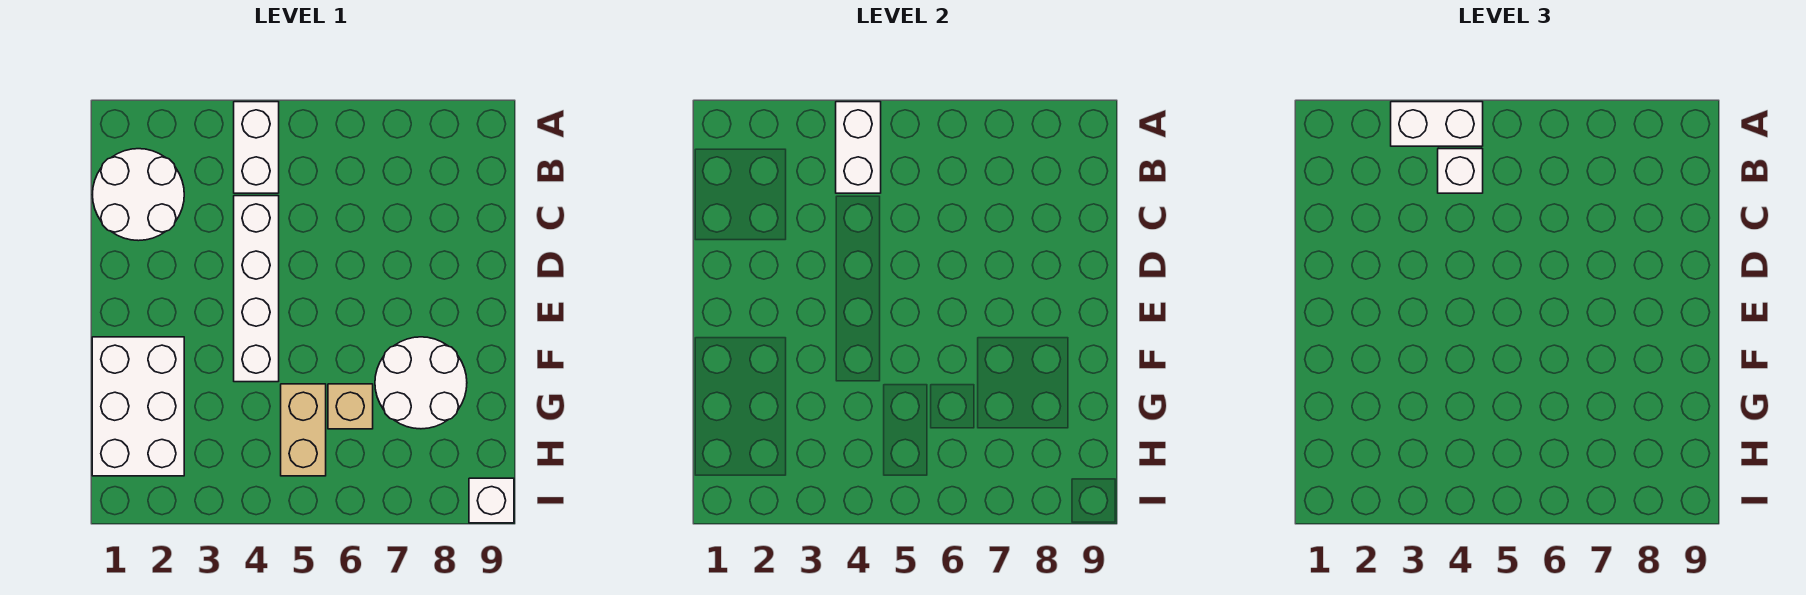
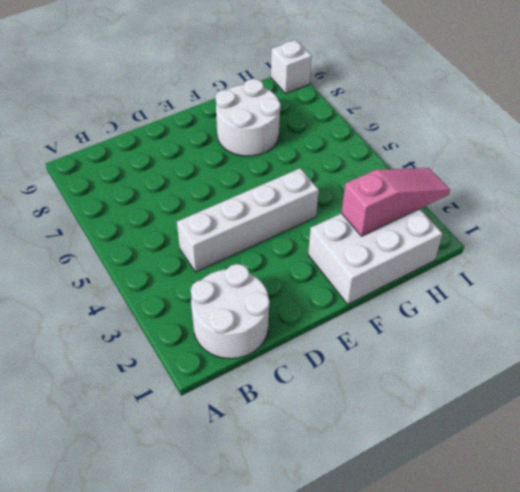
pink slope G2:I2 level 2 top G -> none
none -> white brick A4:B4 level 1
none -> tan brick G5:H5 level 1

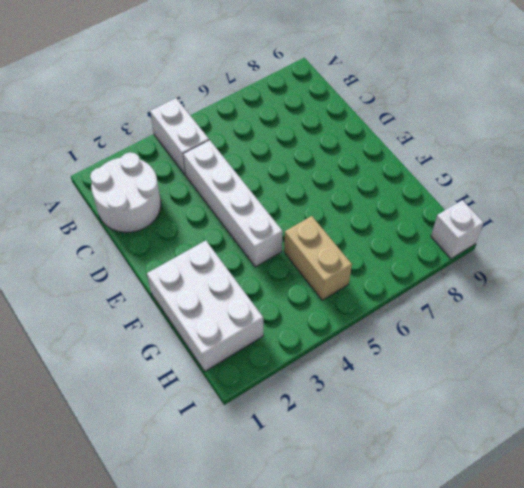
none -> white round brick F7:G8 level 1
none -> tan brick G6 level 1

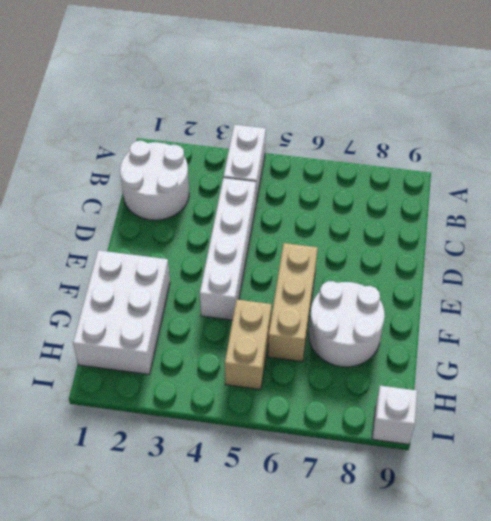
tan brick E6:G6 level 1 -> tan brick G6 level 1
none -> white brick A4:B4 level 2
none -> white brick A3:A4 level 3

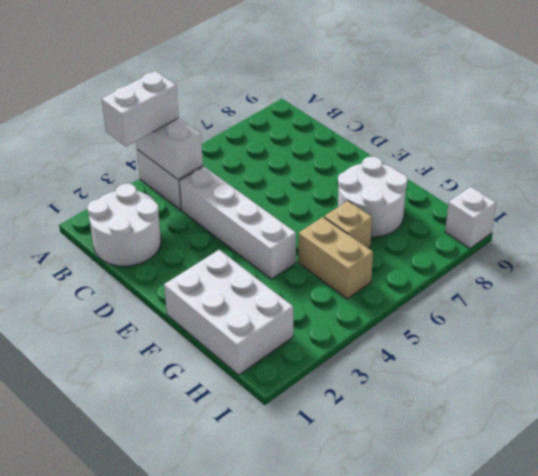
none -> white brick B4 level 3

